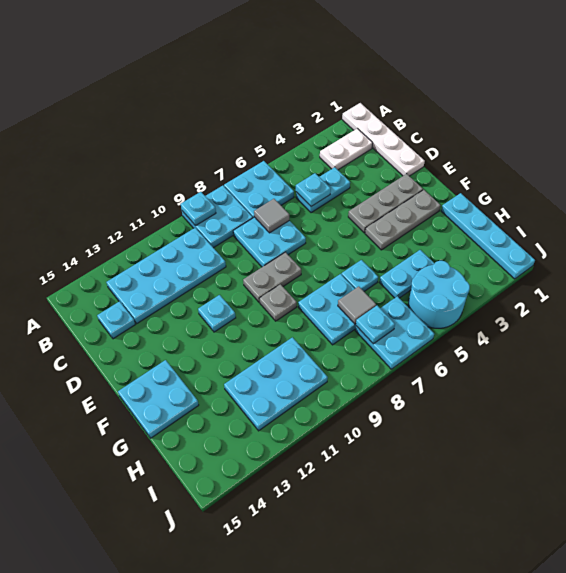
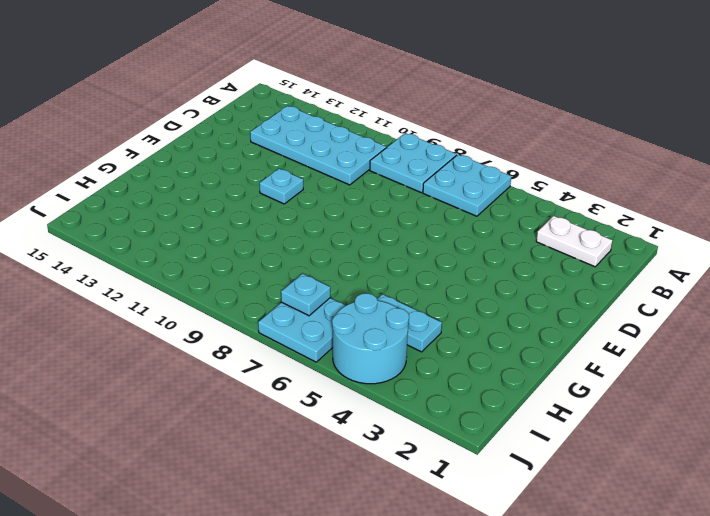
none -> white plate A1:D1 level 1
none -> cyan plate C4:C5 level 1
none -> cyan plate C7:D8 level 1

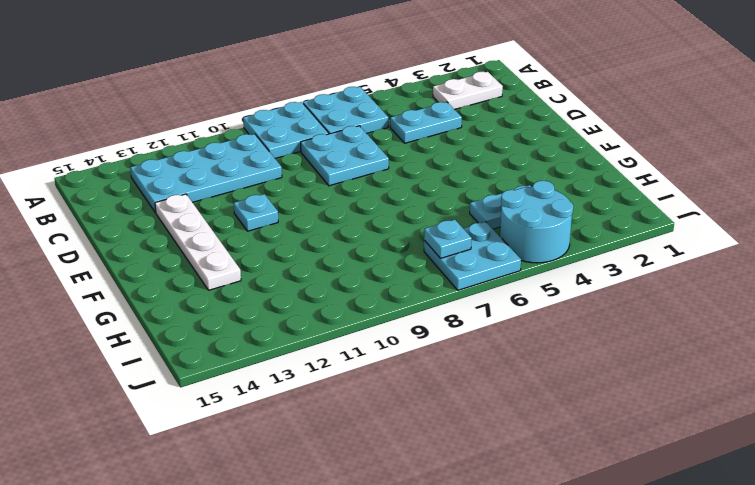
white plate D13:G13 level 1 -> white plate A1:D1 level 1
none -> cyan plate C14 level 1
none -> grey plate E2:E4 level 1
none -> grey plate E8:E9 level 1

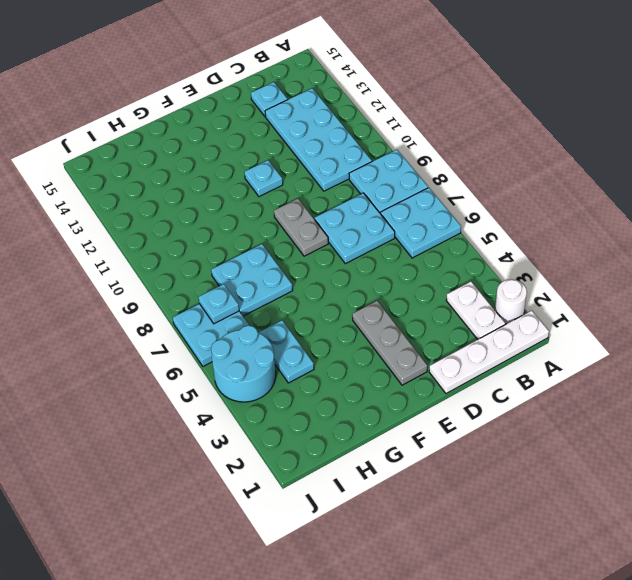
white round brick A2 level 1 -> none
none -> cyan plate C4:C5 level 1
none -> grey plate F2:F4 level 1
none -> grey plate F9 level 1

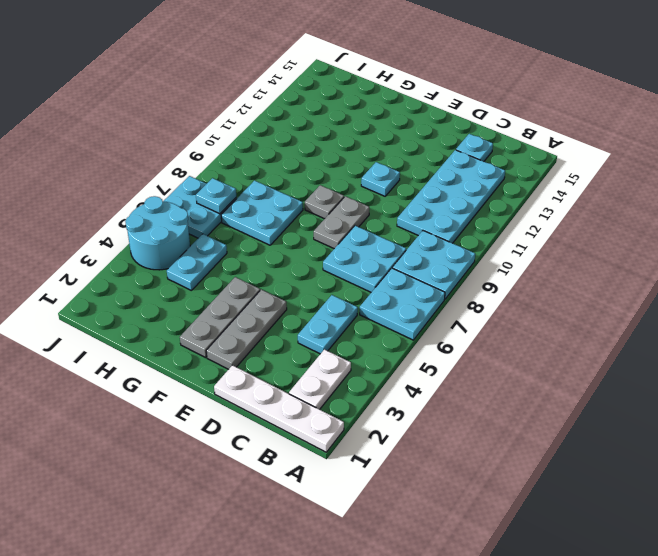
none -> cyan plate F14:G15 level 1
none -> cyan plate G1:J1 level 1
none -> cyan plate G6 level 1

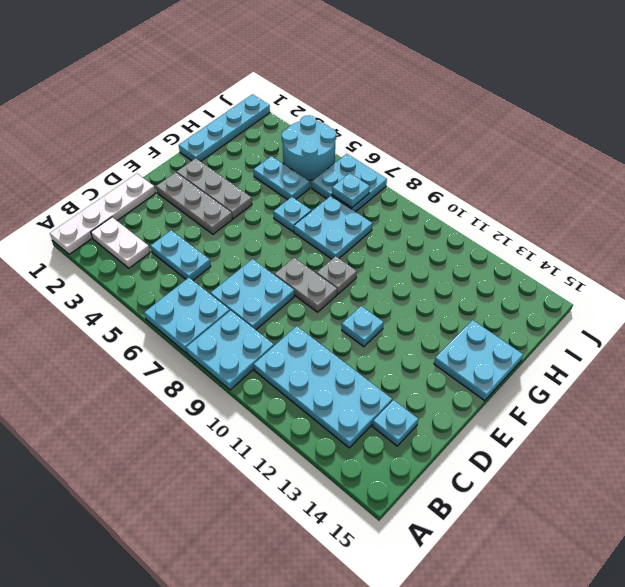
none -> cyan plate H10:I12 level 1
none -> cyan plate A9 level 2
none -> cyan plate C5 level 2

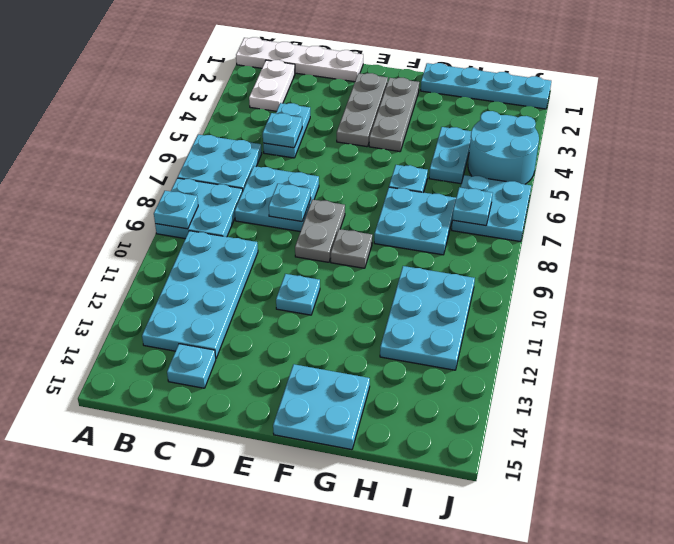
cyan plate D8 level 2 -> none
none -> grey tile C7 level 2
none -> grey tile H7 level 2

